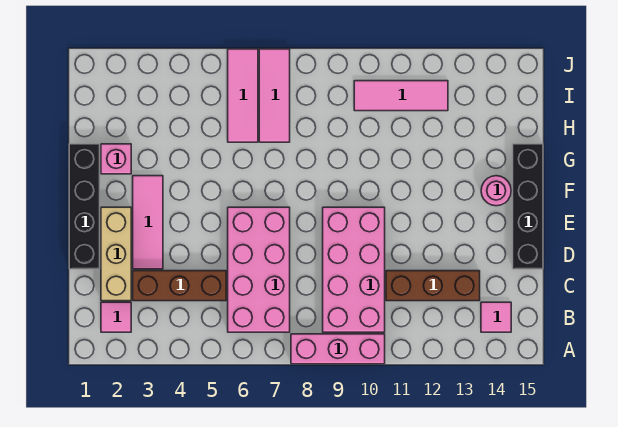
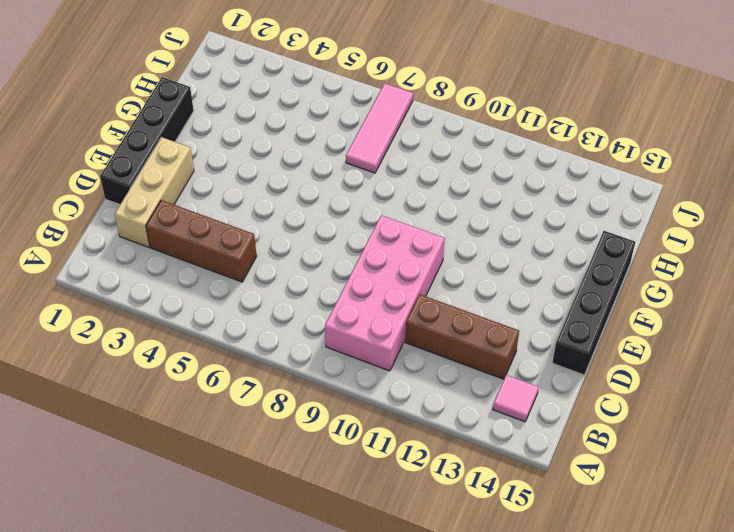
none -> pink brick A8:A10 level 1
none -> pink tile B2 level 1
none -> pink brick B6:E7 level 1

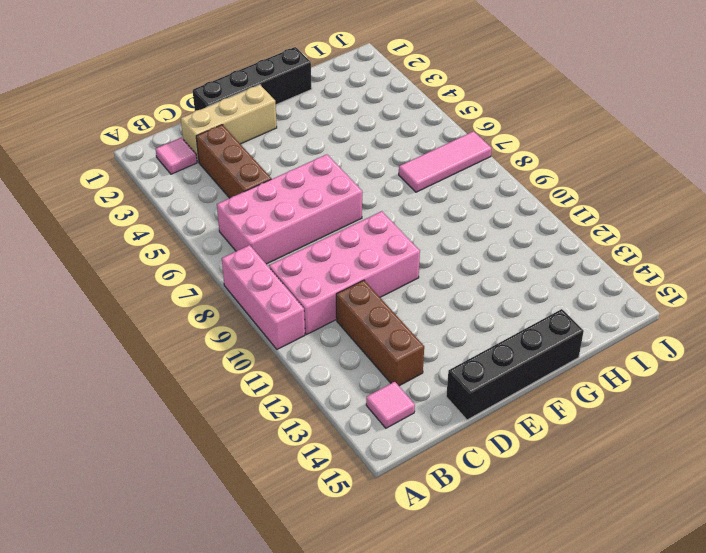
none -> pink tile D3:F3 level 1
none -> pink round brick F14 level 1
none -> pink brick G2 level 1

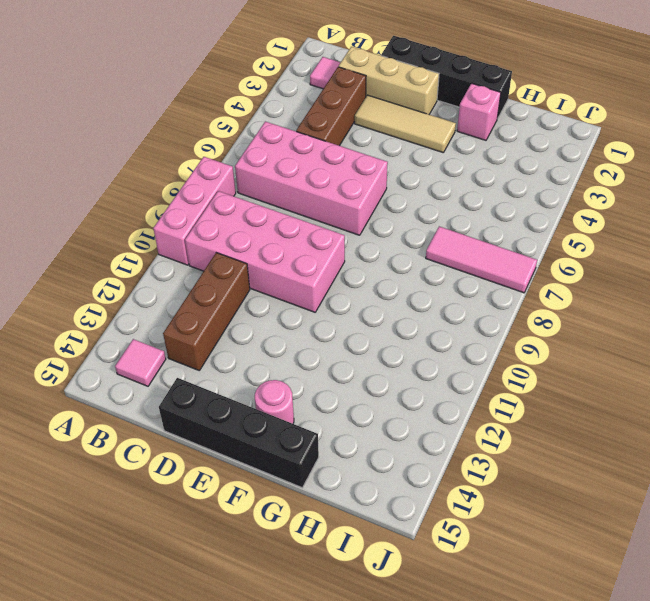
tan tile D3:F3 level 1 -> pink tile D3:F3 level 1
none -> pink tile H6:J6 level 1
none -> pink tile I10:I12 level 1

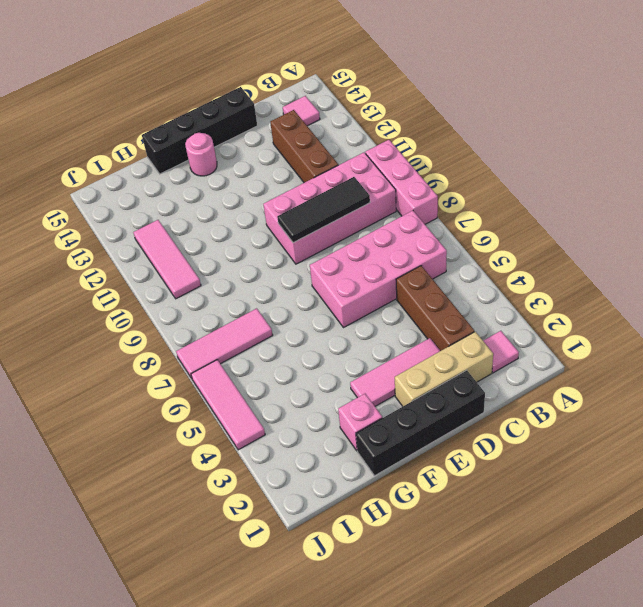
black tile C9:E9 level 2 -> none
pink tile J4:J6 level 1 -> pink tile H6:J6 level 1

